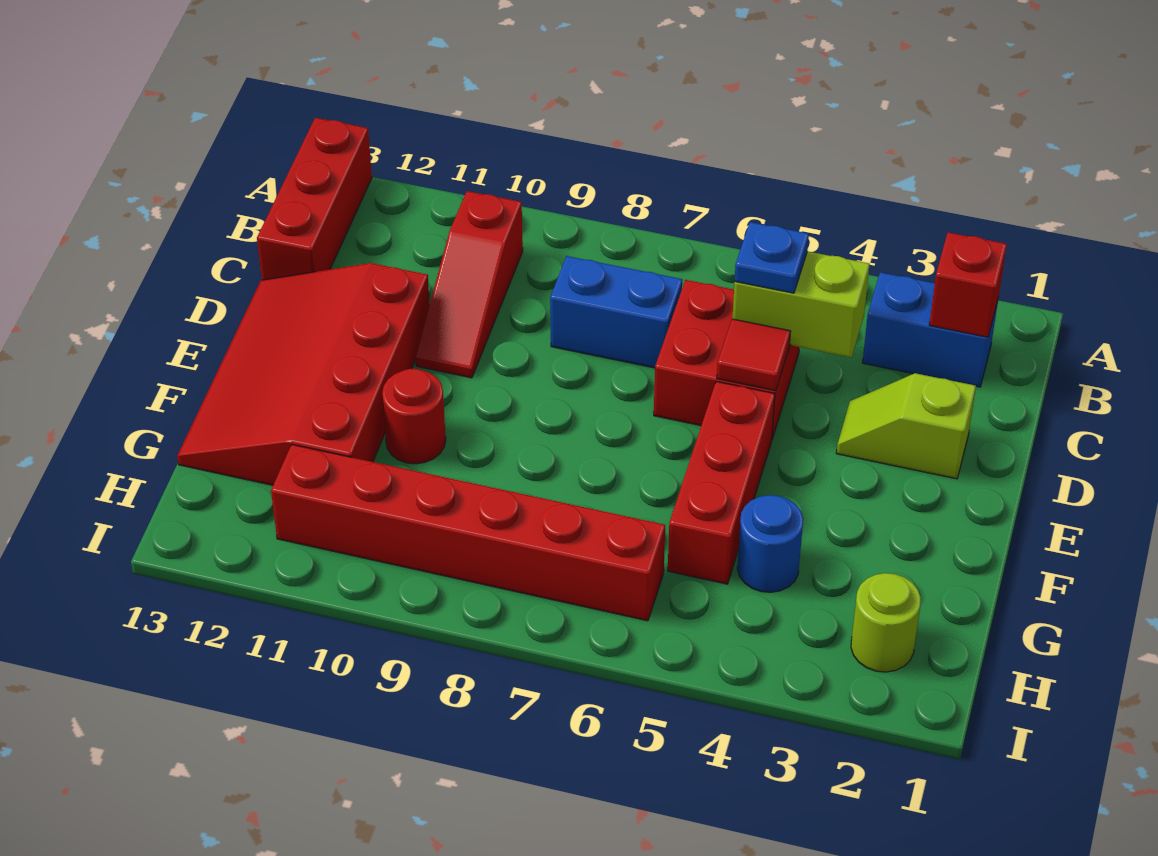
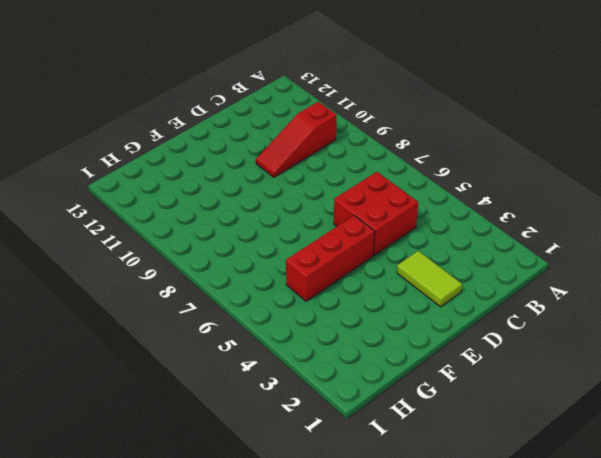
lime tile D2:D3 level 1 -> lime slope D2:D3 level 1 top 2
none -> red brick A13:C13 level 1
none -> blue brick B2:B3 level 1
none -> blue brick C7:C8 level 1

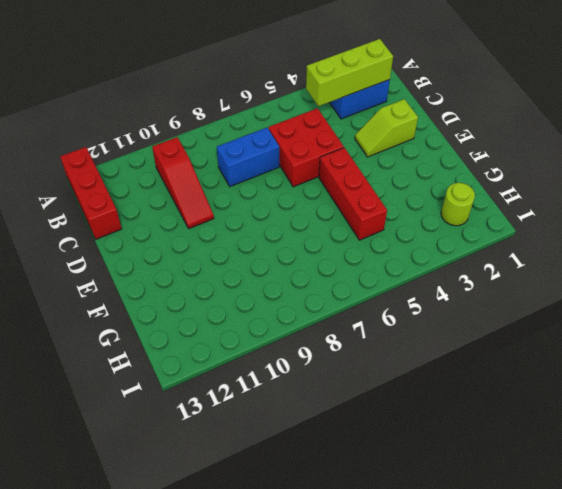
lime brick B2:B4 level 2 -> red brick B2 level 2
none -> red slope D11:G13 level 1 top 11
none -> red round brick F10 level 1
none -> blue round brick G4 level 1

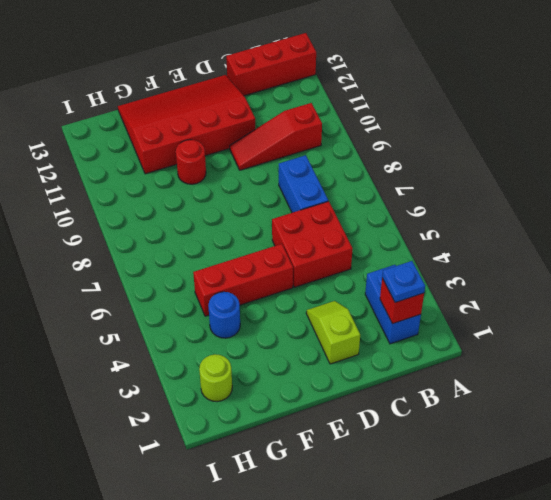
blue plate B2 level 3 -> blue plate C5 level 3
none -> red brick H6:H11 level 1
none -> lime brick C4:C5 level 2
none -> red tile D5 level 2

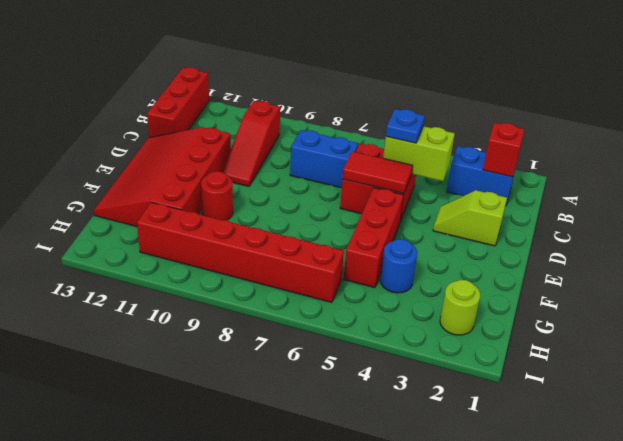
red tile D5:D6 level 2 -> red tile D5 level 2

